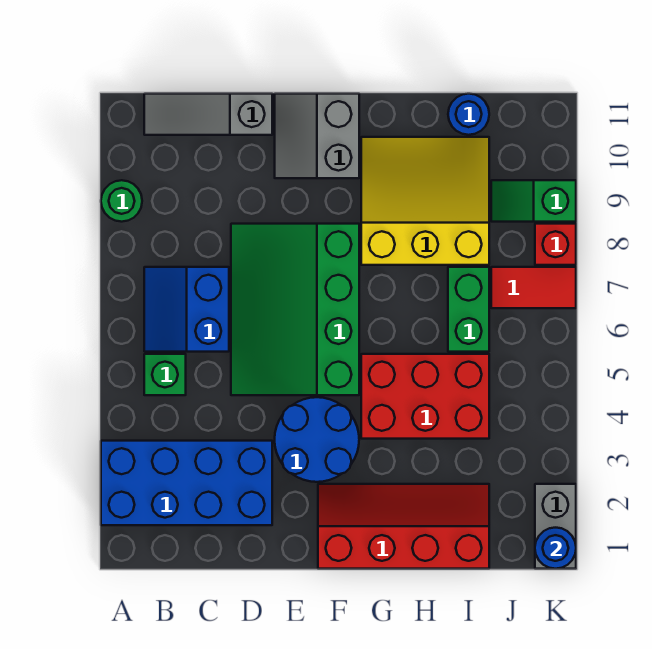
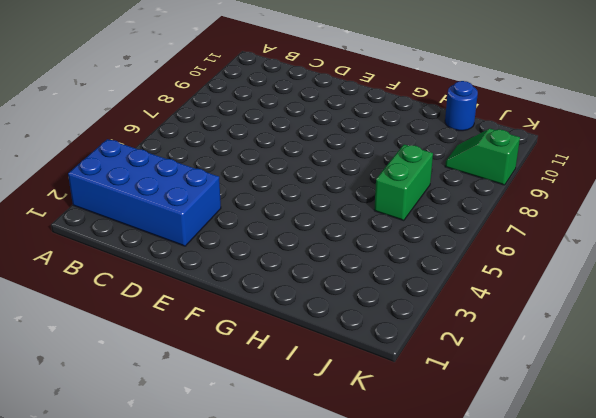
none -> green round brick A9 level 1
none -> green brick B5 level 1
none -> blue slope B6:C7 level 1 top C

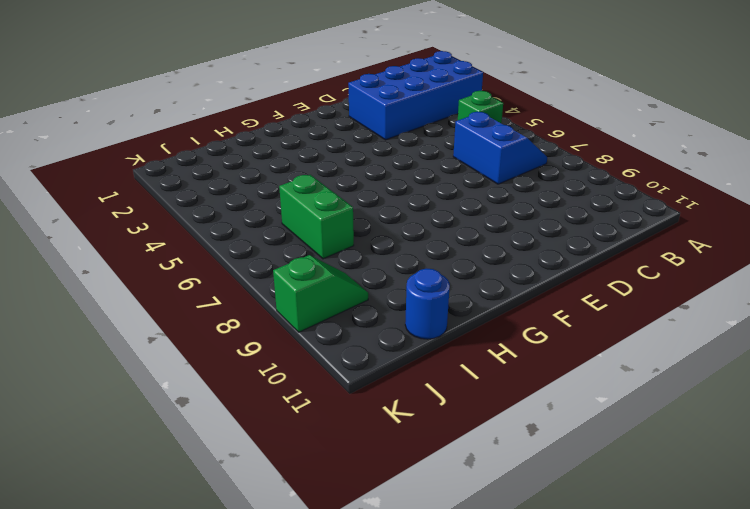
none -> green round brick A9 level 1
none -> grey slope B11:D11 level 1 top D
none -> green slope D5:F8 level 1 top F

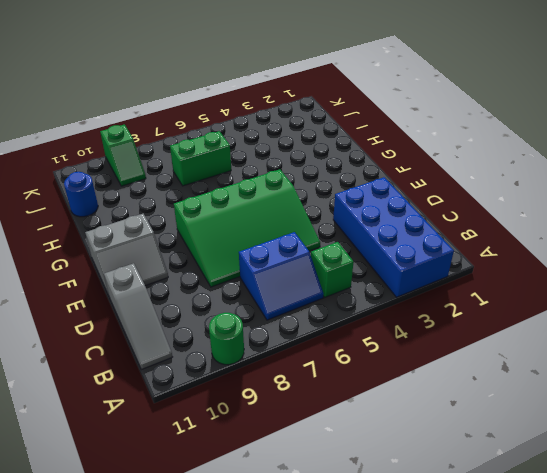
none -> blue round brick E3:F4 level 1
none -> red slope F1:I2 level 1 top 1
none -> red brick G4:I5 level 1

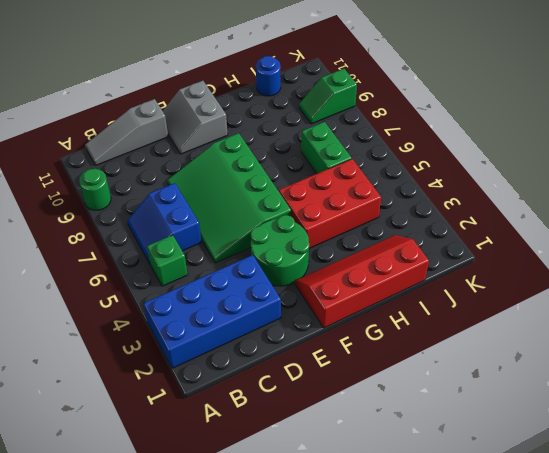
green round brick E3:F4 level 1 -> blue round brick E3:F4 level 1
none -> yellow slope G8:I10 level 1 top 8
none -> red tile J7:K7 level 1
none -> grey brick K1:K2 level 1

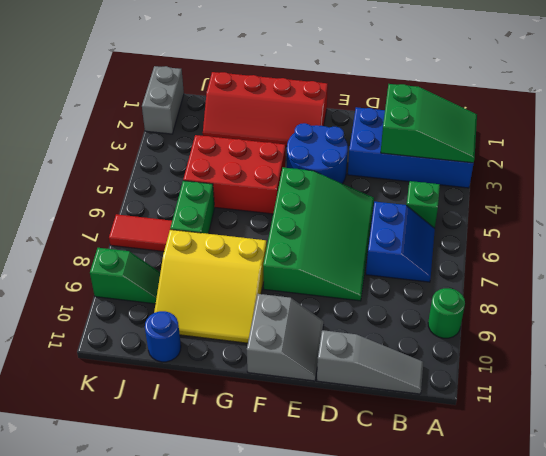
green slope A2:C3 level 2 top C -> none
none -> red brick K8 level 1
none -> blue round brick K1 level 2

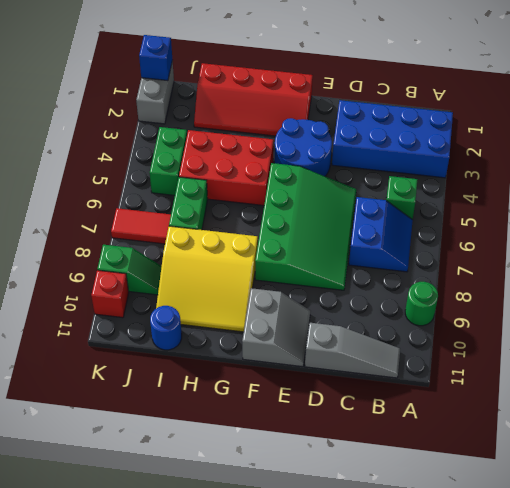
green brick J4:J5 level 1 -> none
blue brick K1 level 2 -> blue round brick K1 level 2
red brick K10 level 1 -> red brick K8 level 1

